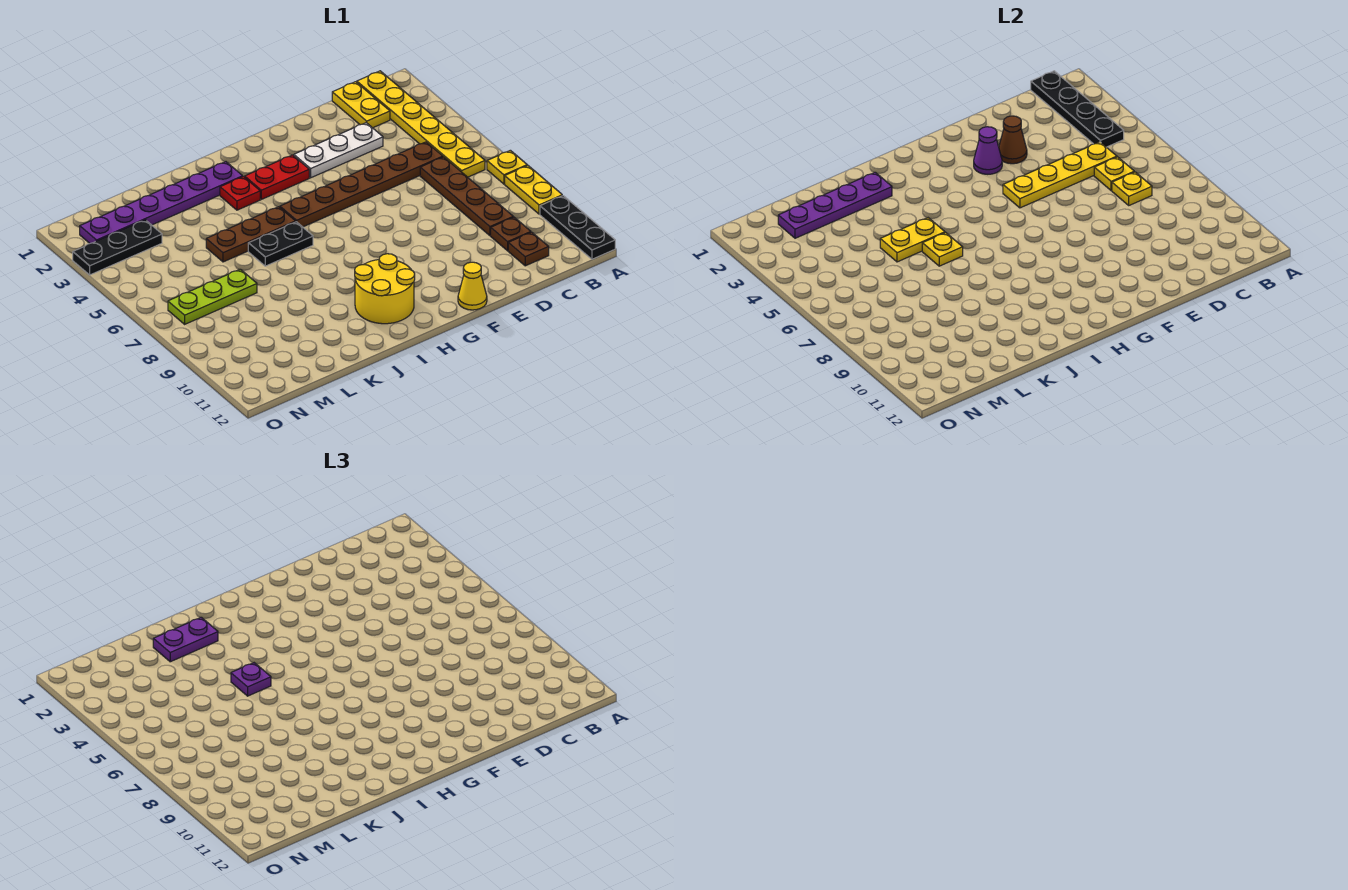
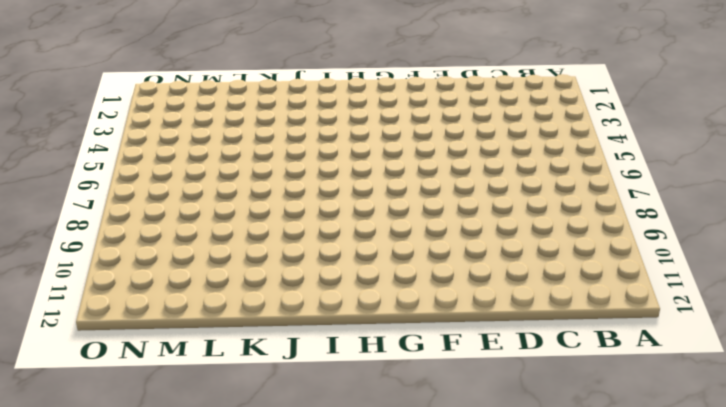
none -> yellow plate A7 level 1
none -> yellow plate A8:A9 level 1
none -> black plate A10:A12 level 1
none -> yellow plate B1:B6 level 1

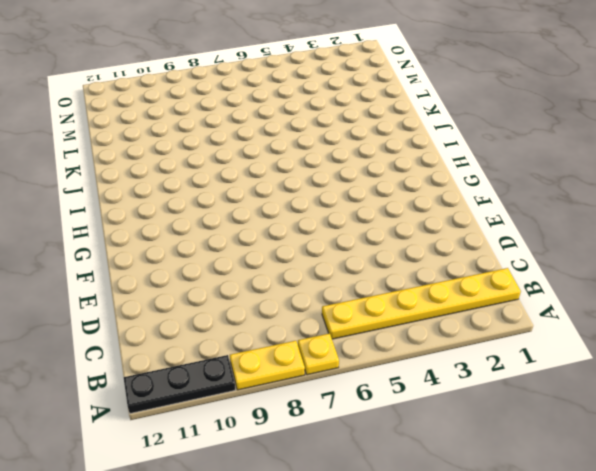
none -> yellow plate C1:C2 level 1
none -> brown plate C5:H5 level 1
none -> brown plate C6:C9 level 1
none -> brown plate C10 level 1

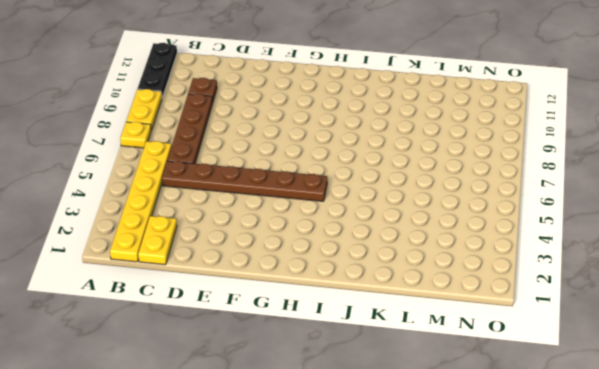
none -> brown plate C11 level 1
none -> white plate D3:F3 level 1
none -> yellow cone F12 level 1
none -> red plate G3:H3 level 1

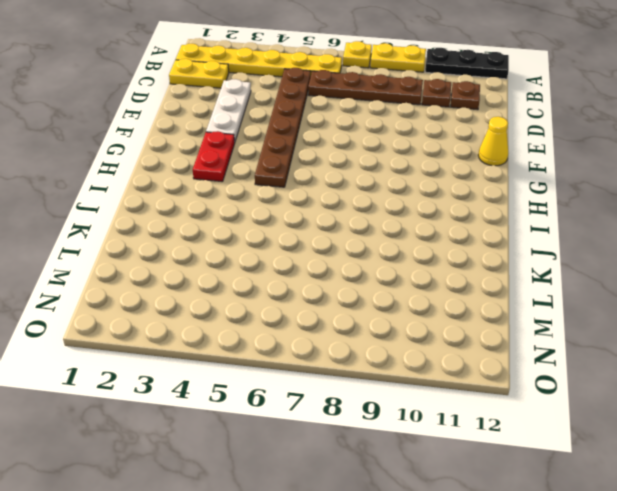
none -> yellow round brick H10:I11 level 1
none -> purple plate I2:N2 level 1
none -> red plate I3 level 1
none -> brown plate I5:K5 level 1

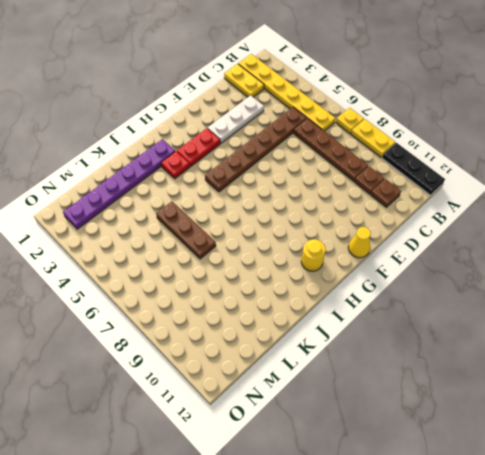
yellow round brick H11 level 1 -> yellow round brick H10:I11 level 1
brown plate K5:K7 level 1 -> brown plate I5:K5 level 1
none -> black plate I6:J6 level 1
none -> lime plate L7:N7 level 1
none -> black plate M3:O3 level 1
none -> black plate B1:B4 level 2

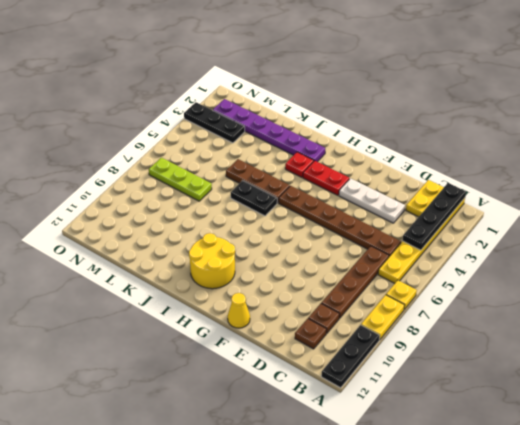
none -> yellow plate C5:F5 level 2
none -> yellow plate C6 level 2
none -> yellow plate C7 level 2
none -> brown cone E3 level 2

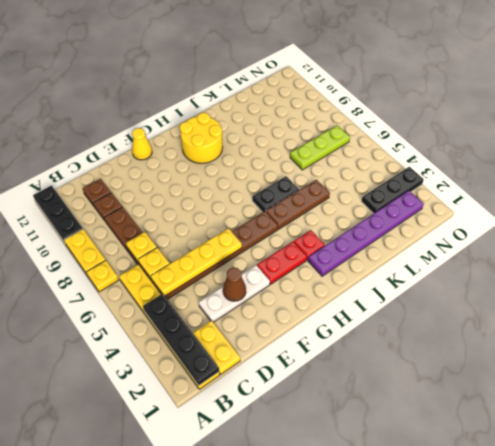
none -> purple cone F3 level 2
none -> purple plate J2:M2 level 2
none -> yellow plate J5:K5 level 2
none -> yellow plate J6 level 2

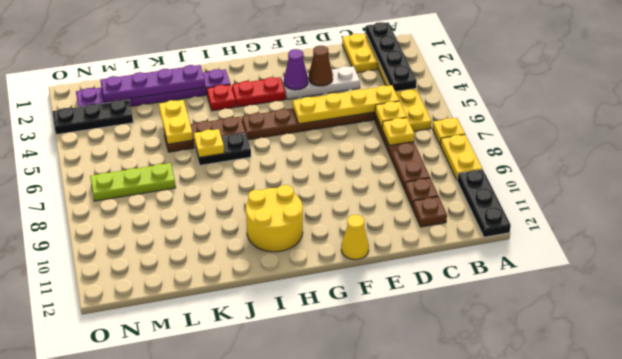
yellow plate K4:K5 level 2 -> yellow plate J5:K5 level 2
none -> purple plate J2:K2 level 3
none -> purple plate J5 level 3

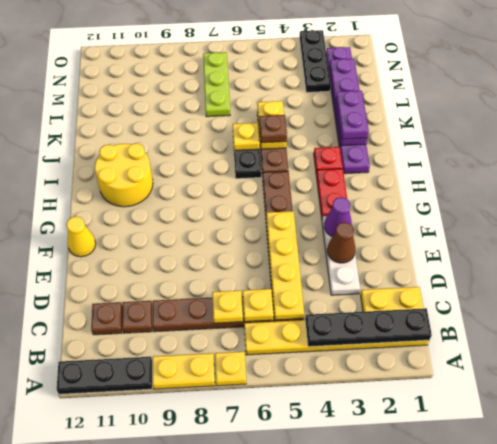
brown plate J5 level 3 -> purple plate J5 level 3

